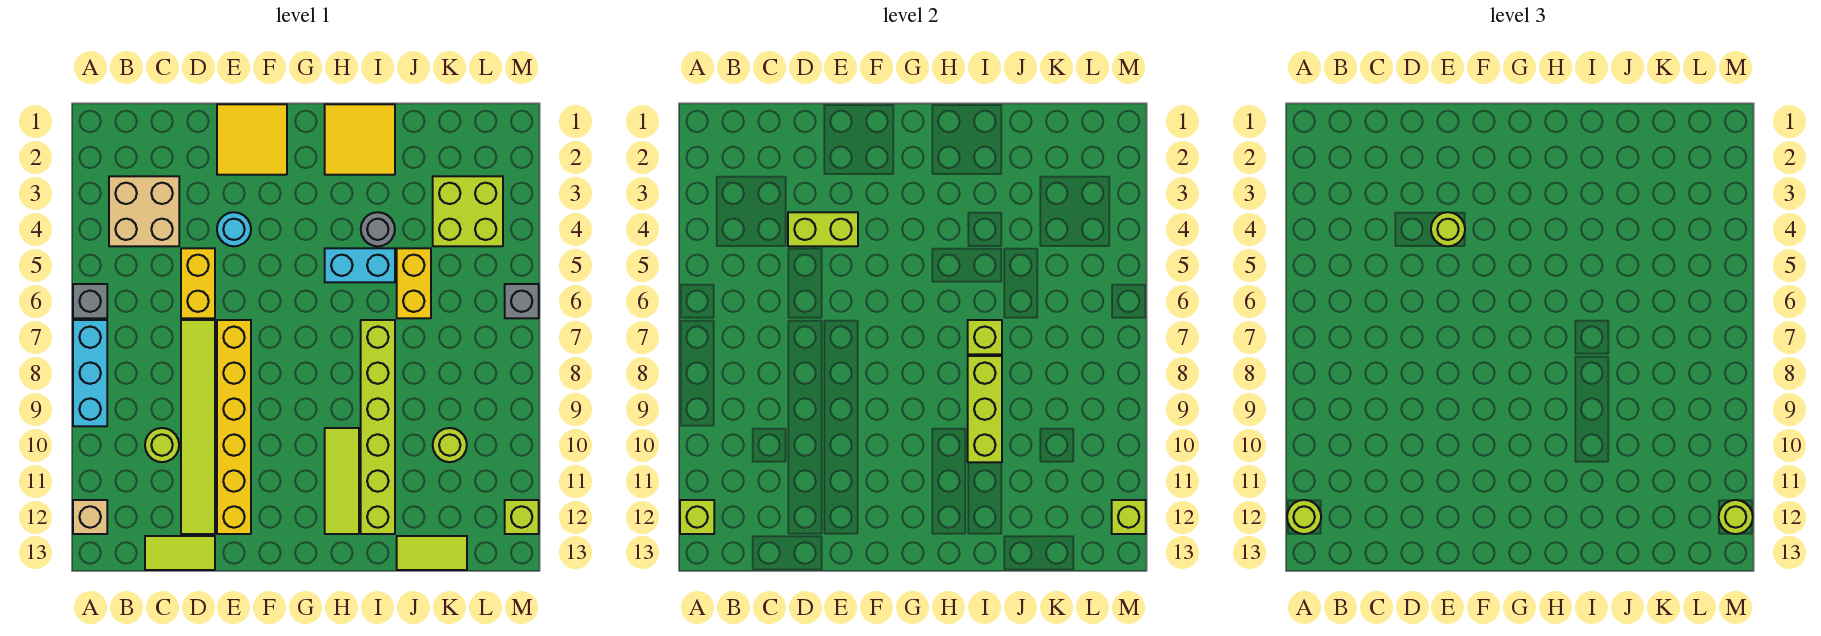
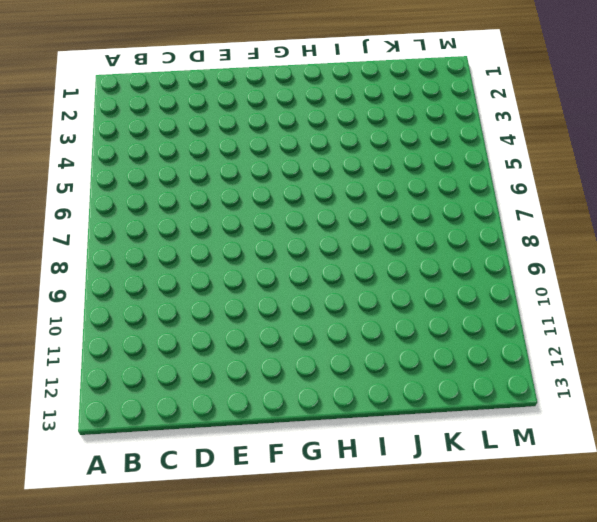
none -> grey brick A6 level 1
none -> cyan brick A7:A9 level 1
none -> tan brick A12 level 1
none -> tan brick B3:C4 level 1

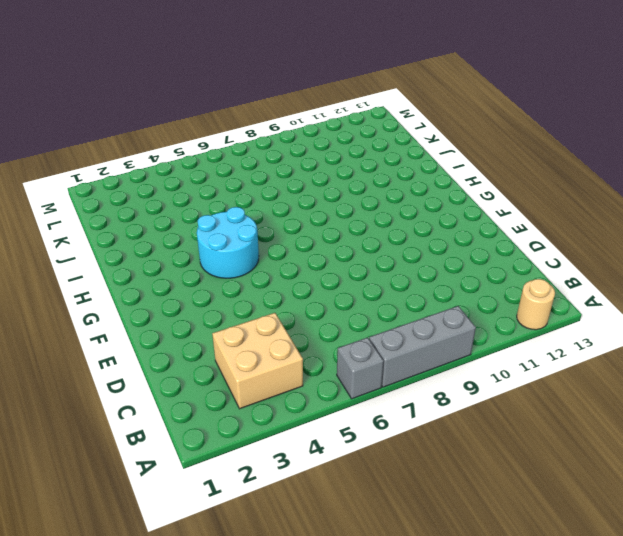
grey brick A7:A9 level 1 -> cyan brick A7:A9 level 1
tan round brick A12 level 1 -> tan brick A12 level 1
cyan round brick G4:H5 level 1 -> cyan brick H5:I5 level 1
none -> lime round brick C10 level 1
none -> lime tile C13:D13 level 1
none -> yellow brick D5:D6 level 1
none -> lime tile D7:D12 level 1

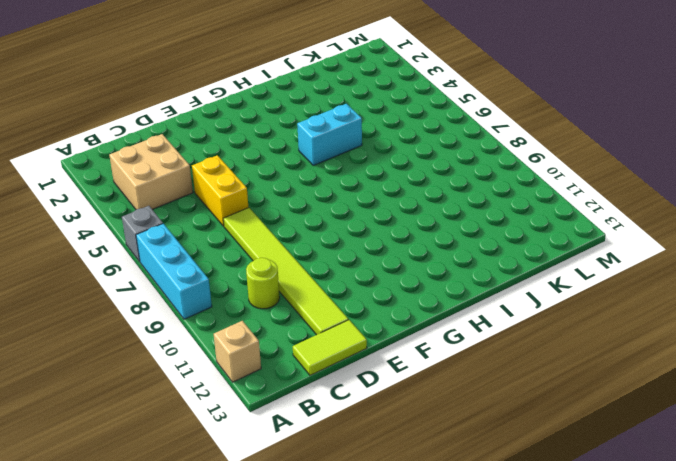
none -> yellow tile E1:F2 level 1
none -> cyan round brick E4 level 1
none -> yellow brick E7:E12 level 1
none -> yellow tile H1:I2 level 1

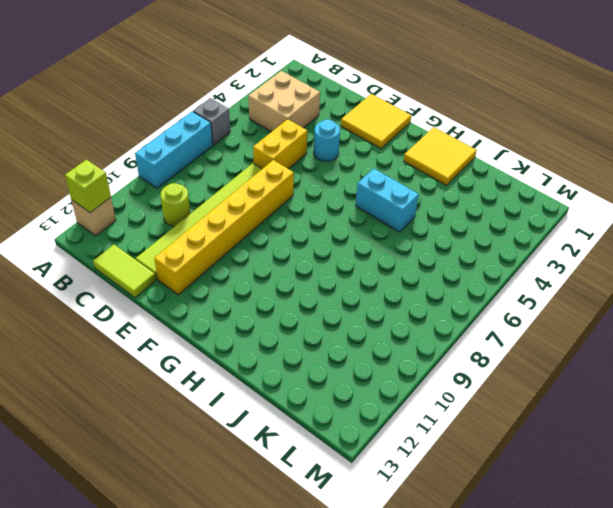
none -> lime tile H10:H12 level 1
none -> grey round brick I4 level 1
none -> lime brick I7:I12 level 1
none -> yellow brick J5:J6 level 1

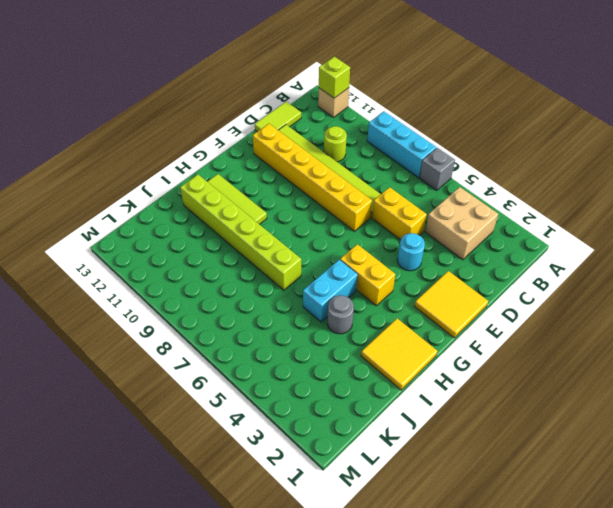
yellow brick G4:G5 level 1 -> yellow brick J5:J6 level 1
none -> lime tile J13:K13 level 1
none -> lime brick K3:L4 level 1
none -> lime round brick K10 level 1
none -> grey brick M6 level 1

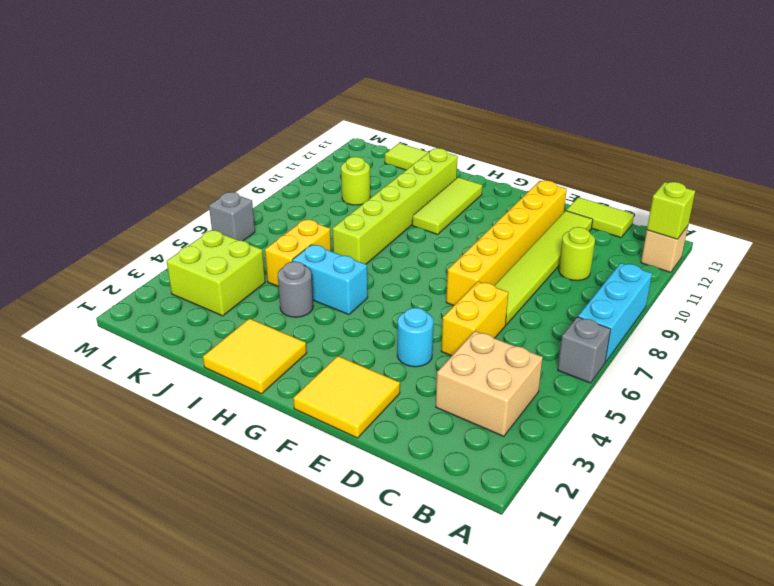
none -> lime brick M12 level 1
none -> lime brick D4:E4 level 2
none -> lime brick I7 level 2
none -> lime brick I8:I10 level 2

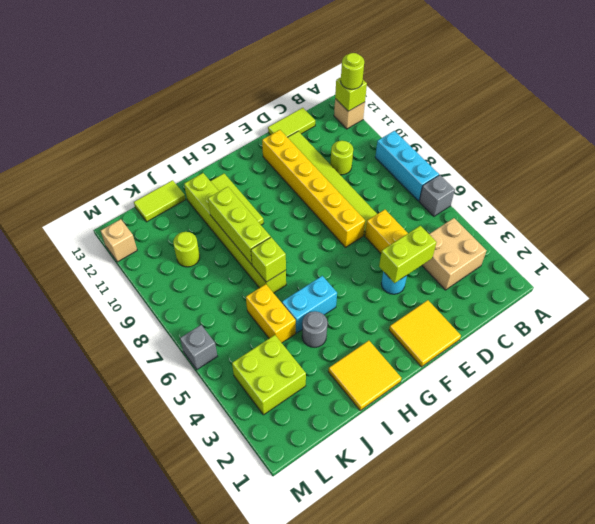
tan brick M12 level 1 -> lime brick M12 level 1
none -> lime brick M12 level 2
none -> lime round brick E4 level 3
none -> lime round brick M12 level 3

